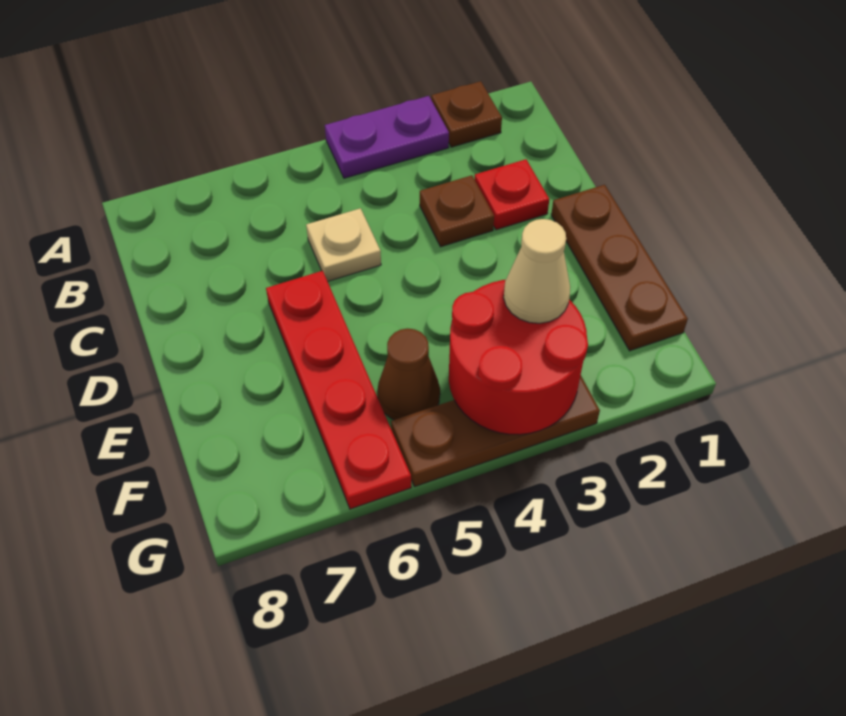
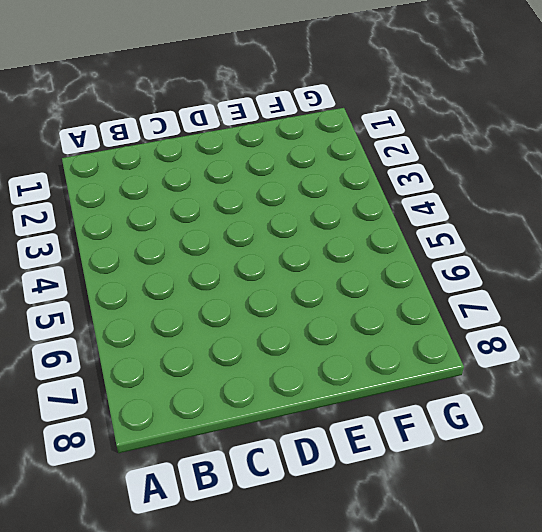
none -> brown plate A2 level 1
none -> purple plate A3:A4 level 1

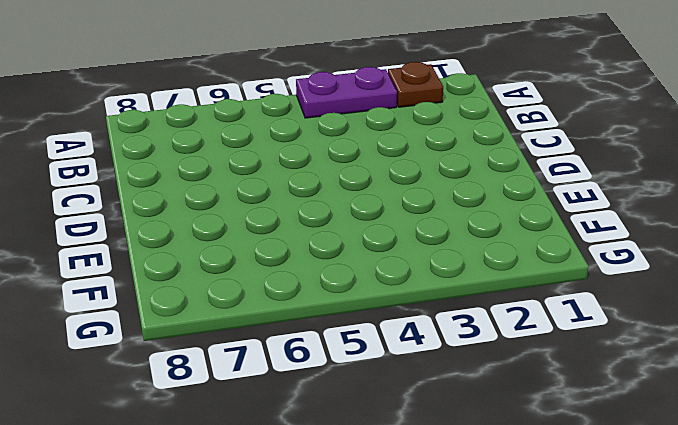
none -> red plate C2 level 1
none -> brown plate C3 level 1

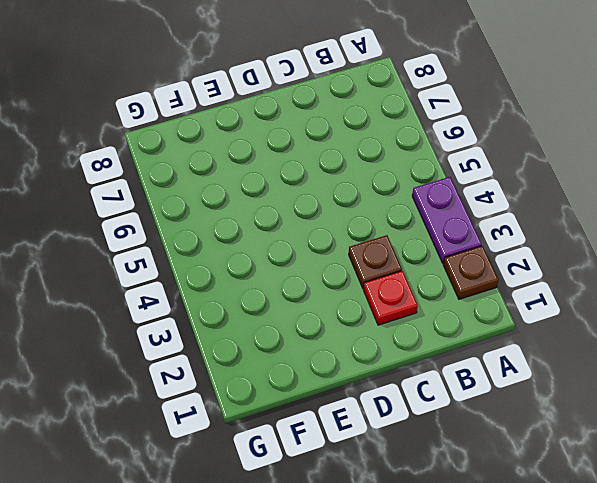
none -> tan plate C5 level 1
none -> brown plate D1:F1 level 1

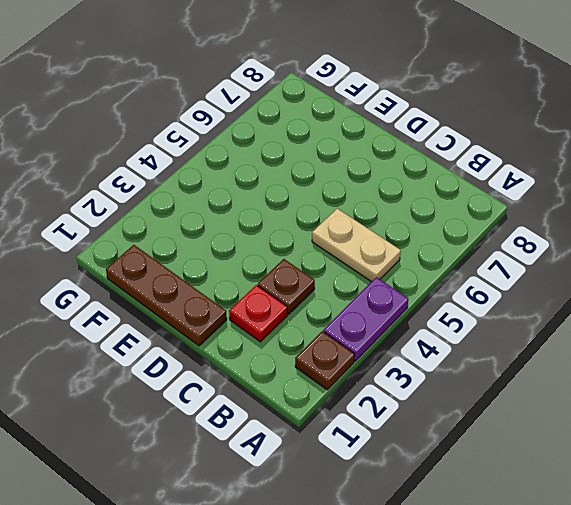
tan plate B5:C5 level 1 -> tan plate C5 level 1
none -> red plate D6:G6 level 1
none -> brown cone F5 level 1

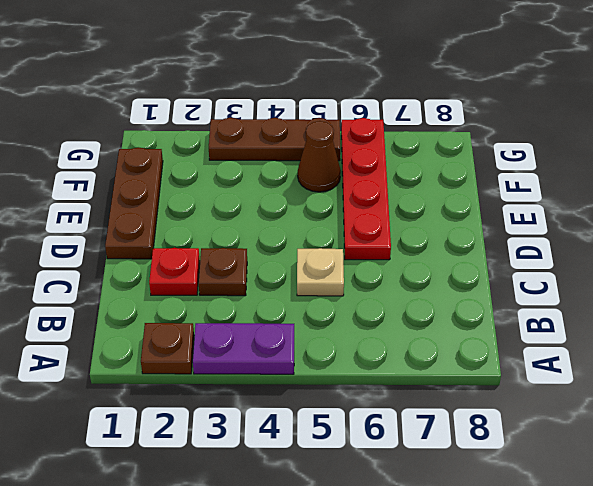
none -> red round brick F3:G4 level 2
none -> tan cone F3 level 3

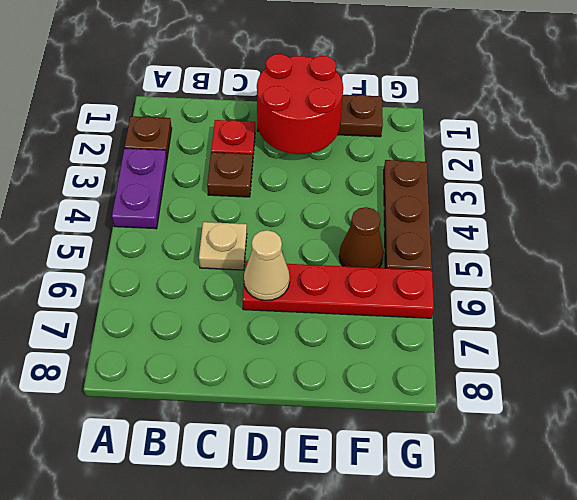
red round brick D1:E2 level 2 -> red round brick F3:G4 level 2
tan cone D6 level 2 -> tan cone F3 level 3

